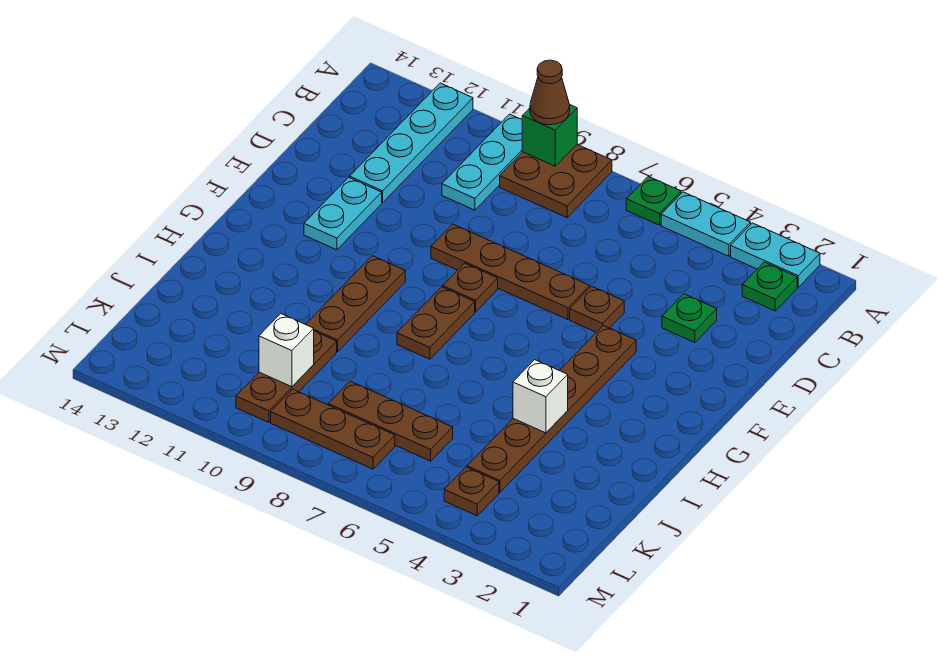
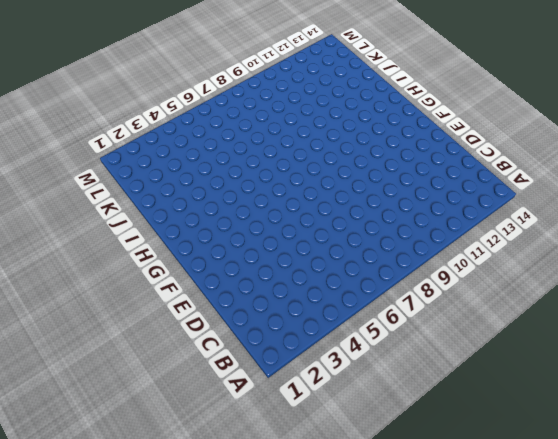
none -> cyan plate A2:A3 level 1
none -> cyan plate A4:A5 level 1
none -> green plate A6 level 1

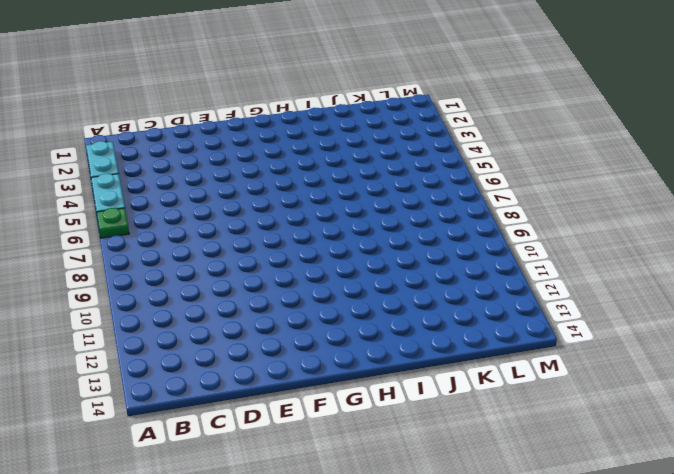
none -> brown plate A8:B9 level 1
none -> cyan plate A10:C10 level 1
none -> cyan plate A12:D12 level 1

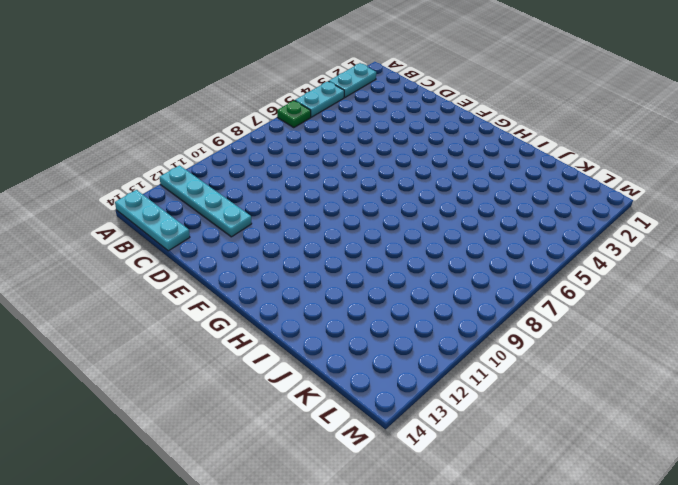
cyan plate A14:C14 level 1 -> cyan plate A10:C10 level 1
none -> brown plate A8:B9 level 1
none -> green plate B2 level 1
none -> green plate D3 level 1

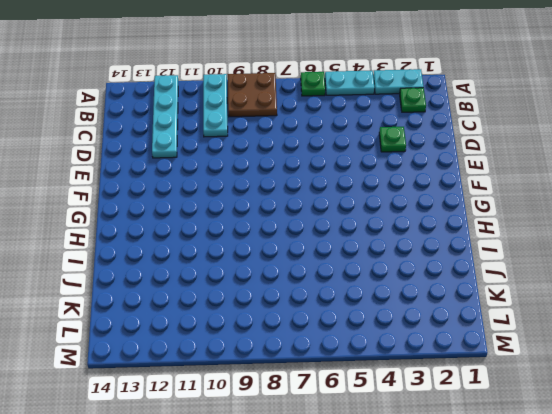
none -> brown plate E5 level 1
none -> brown plate E6:E9 level 1
none -> cyan plate E12:F12 level 1

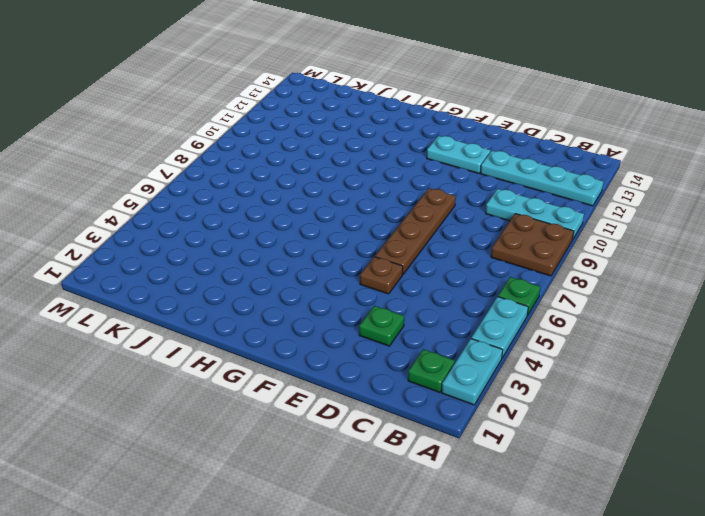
none -> brown plate F4:K4 level 1
none -> brown plate F8 level 1
none -> brown plate G8:H8 level 1

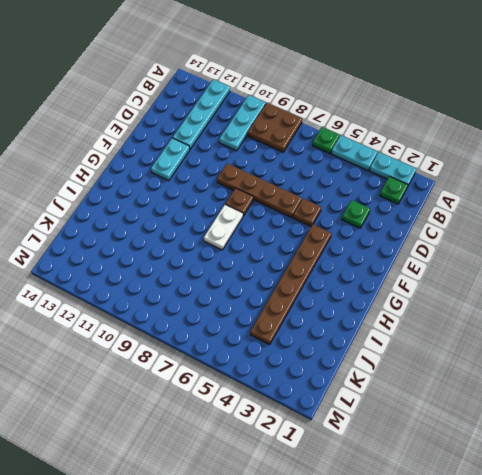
white plate G8:H8 level 1 -> brown plate G8:H8 level 1
none -> brown plate G10:I10 level 1
none -> brown plate J10:L10 level 1
none -> brown plate K6:K8 level 1

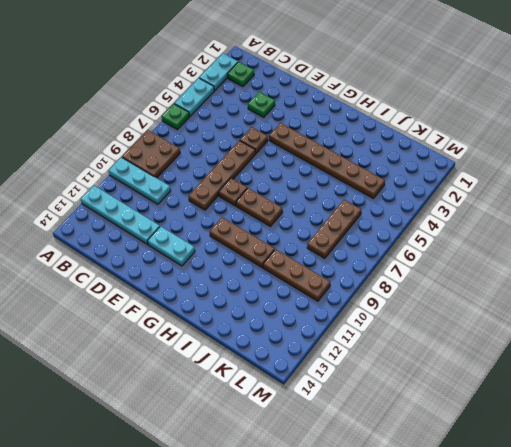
none -> brown plate L4 level 1
none -> brown plate L7:L9 level 1
none -> green brick A9 level 2

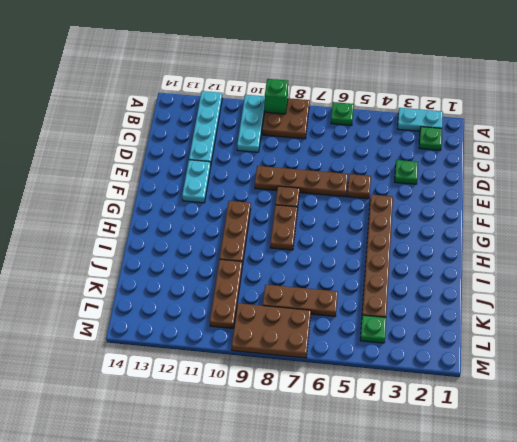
green plate L4 level 1 -> brown plate L4 level 1
brown plate L7:M9 level 1 -> brown plate L7:L9 level 1
none -> cyan plate A4:A5 level 1
none -> white brick I4 level 2
none -> white brick K10 level 2

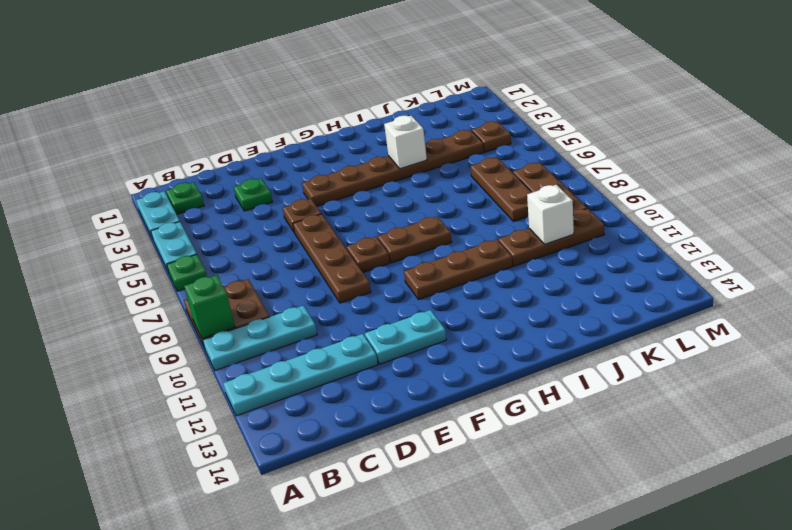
none -> brown cone A9 level 3

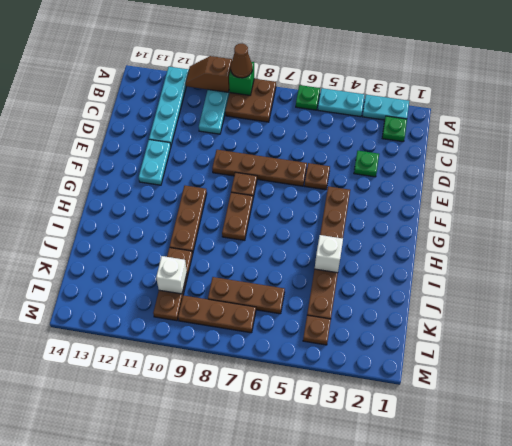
brown slope A10:A11 level 2 top 10 -> none

